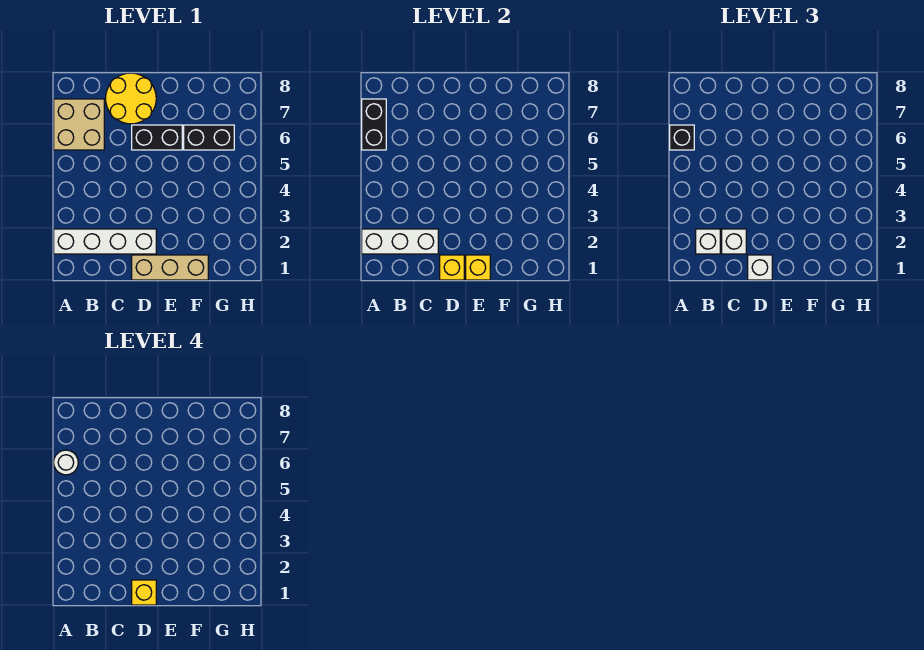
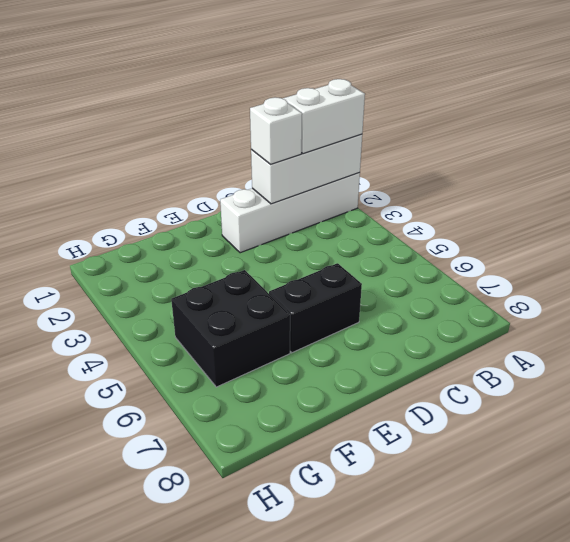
white brick A2:B2 level 3 -> white brick B2 level 3
black brick F5:G6 level 1 -> black brick F6:G6 level 1
none -> tan brick A6:B7 level 1
none -> yellow round brick C7:D8 level 1
none -> tan brick D1:F1 level 1

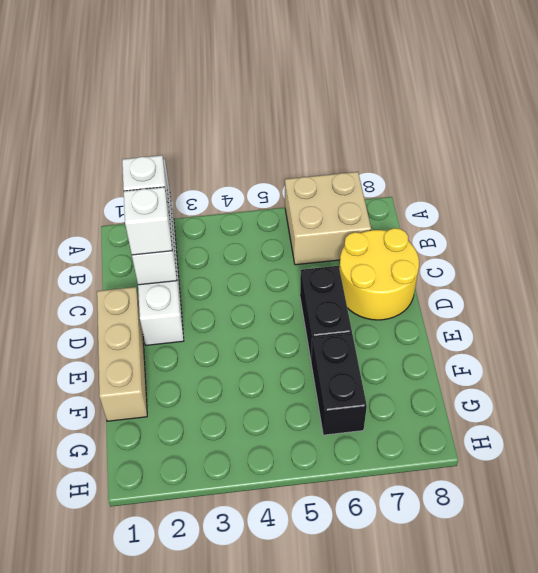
none -> black brick A6:A7 level 2
none -> yellow brick D1 level 2
none -> yellow brick E1 level 2

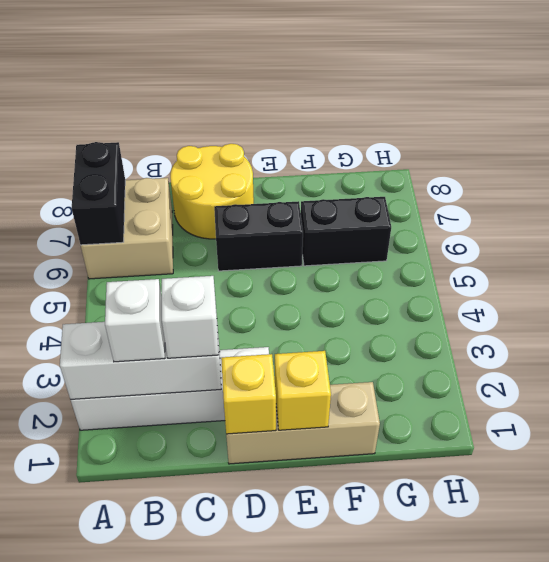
none -> black brick A6 level 3
none -> white brick D1 level 3
none -> white round brick A6 level 4

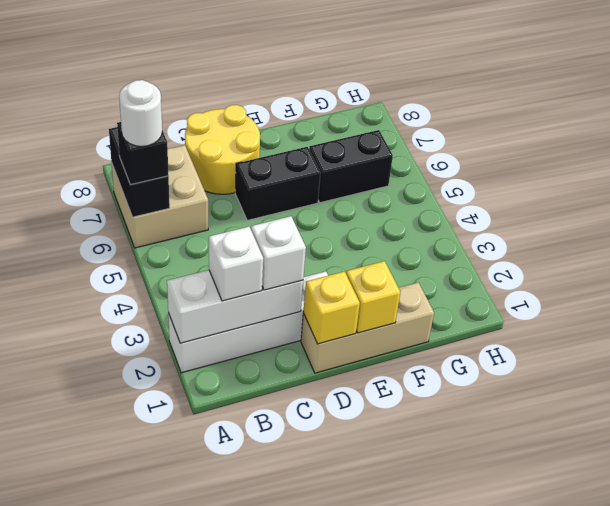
none -> white brick D1 level 3
none -> yellow brick D1 level 4

